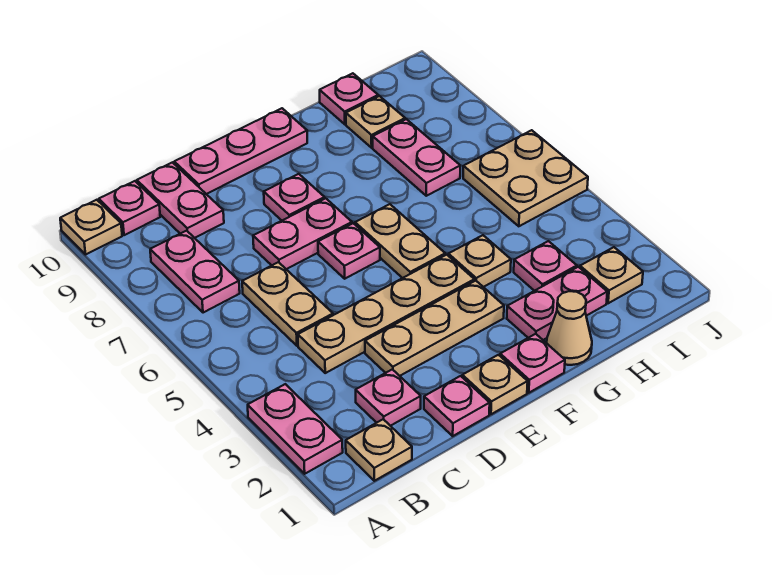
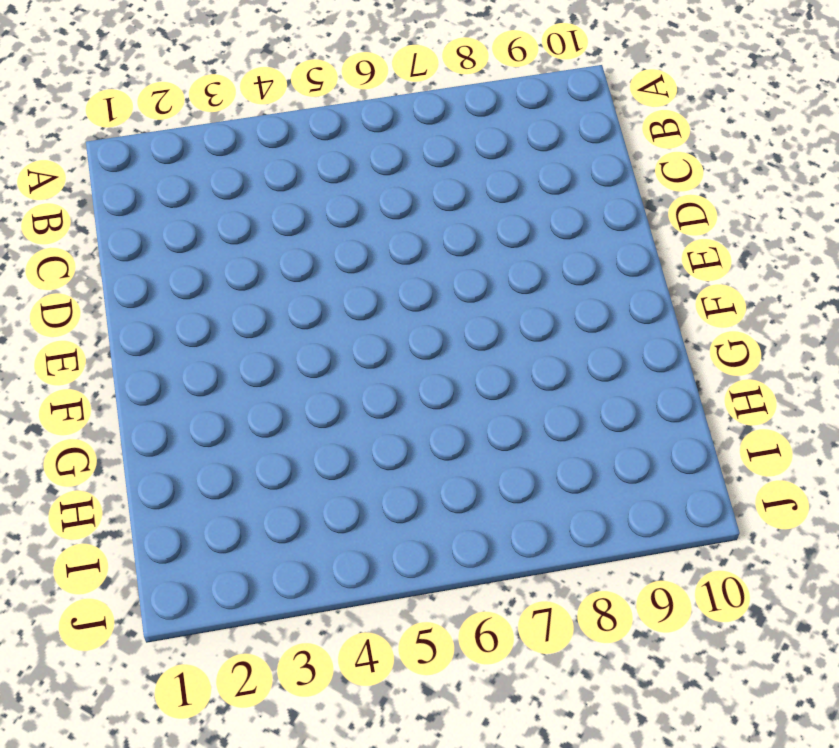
none -> pink plate A2:A3 level 1
none -> tan plate A10 level 1
none -> tan plate B1 level 1

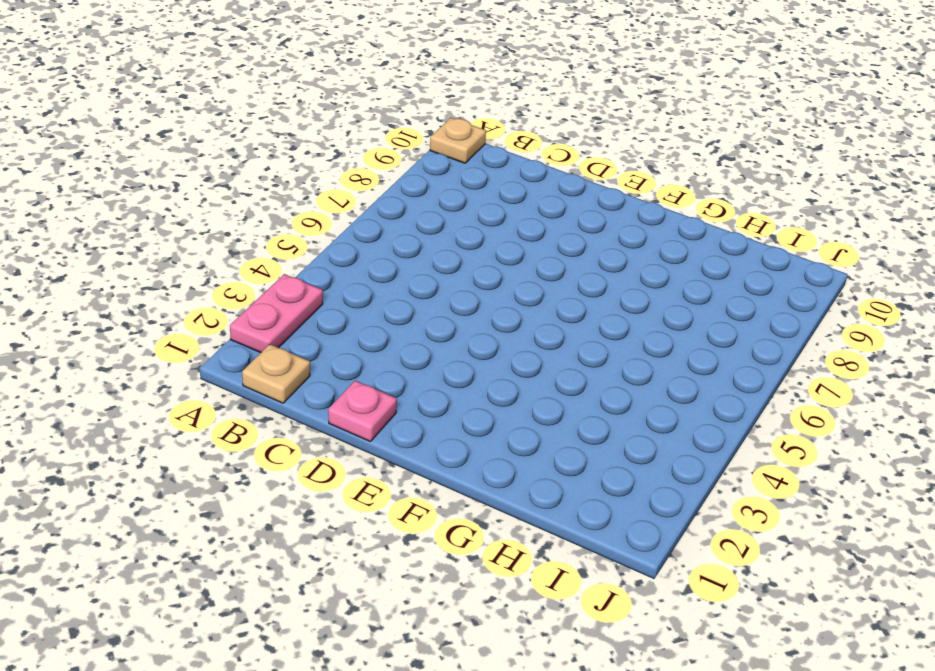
none -> pink plate B7:B8 level 1
none -> pink plate B10 level 1
none -> pink plate C2 level 1

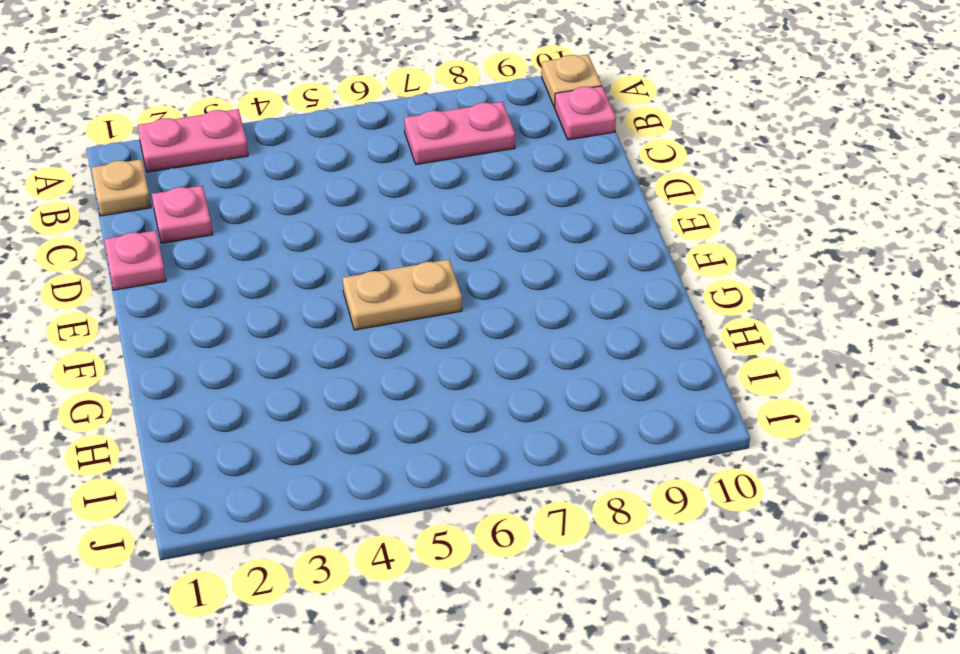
none -> tan plate C4:F4 level 1
none -> tan plate C5:C6 level 1
none -> pink plate C9:C10 level 1

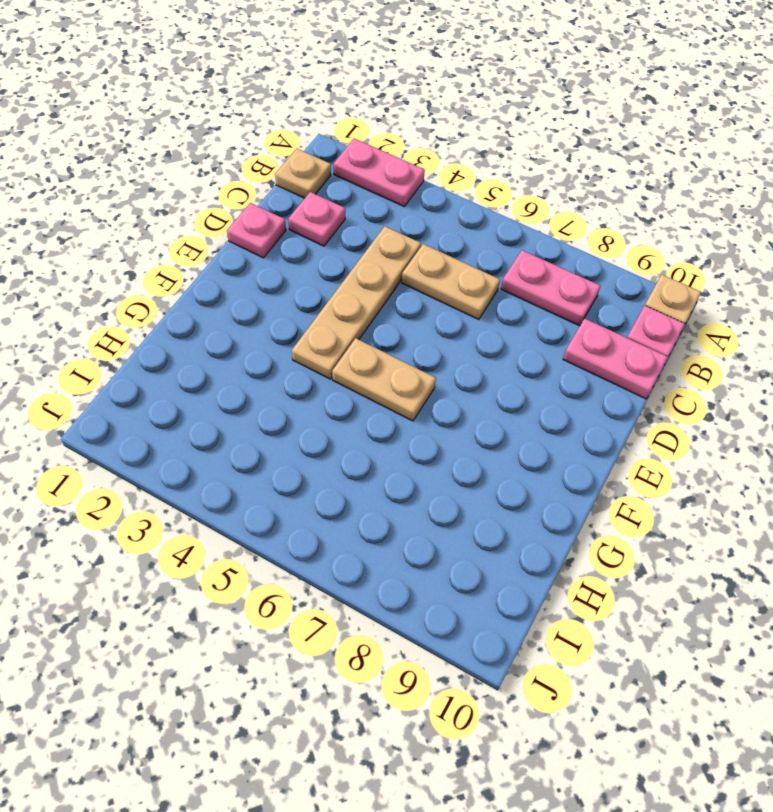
none -> tan plate D3:F3 level 1
none -> pink plate D7:E7 level 1
none -> pink plate D10:F10 level 1

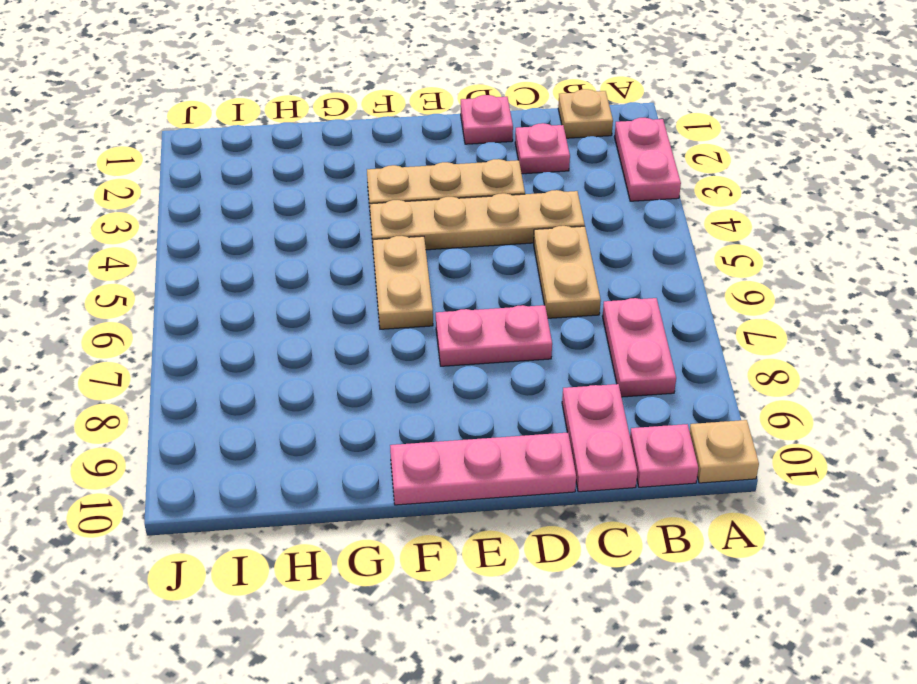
none -> tan plate E1 level 1
none -> pink plate E6 level 1
none -> pink plate E8 level 1

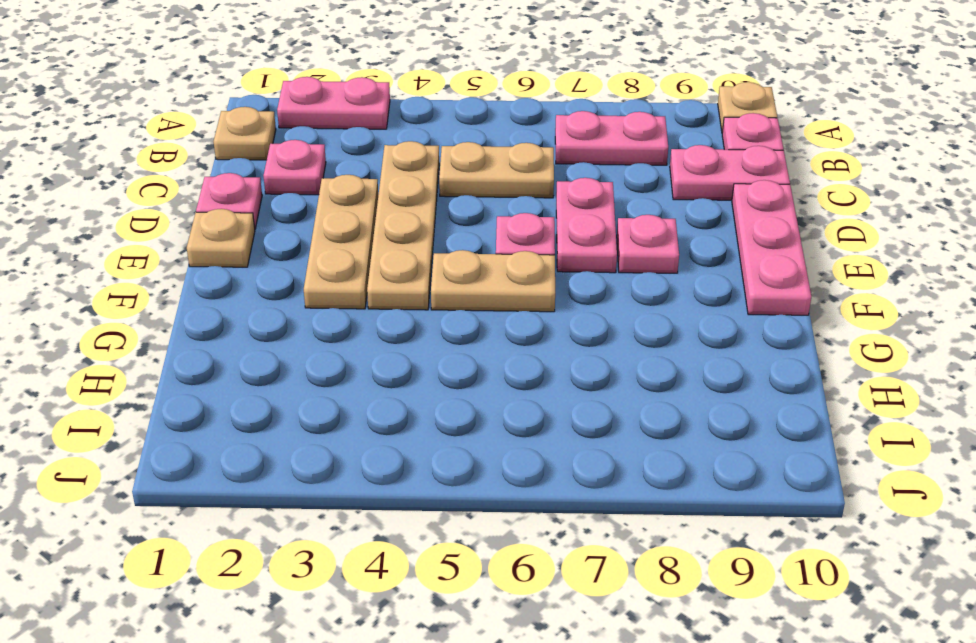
none -> pink plate F1 level 1
none -> tan cone G1 level 1
none -> pink plate G2:H2 level 1

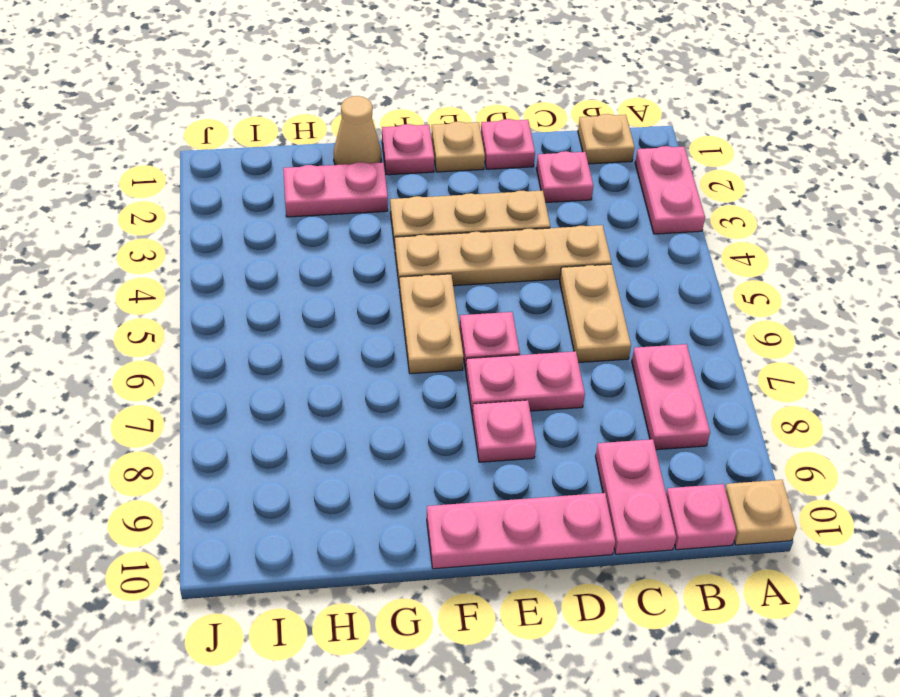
none -> tan plate G4 level 1
none -> pink plate H3 level 1
none -> pink plate H7:H8 level 1

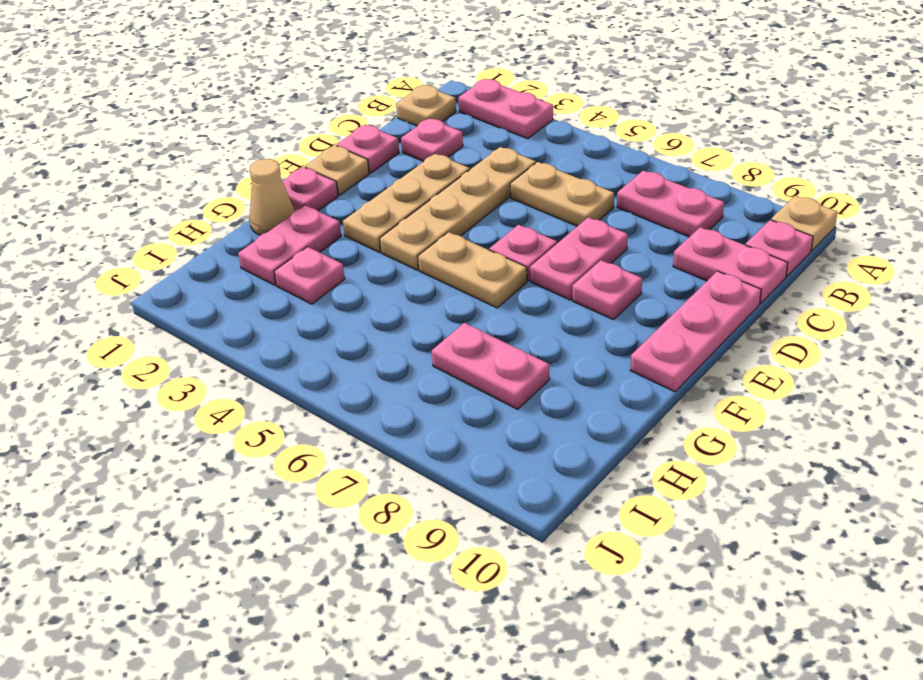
none -> tan plate G4 level 1
none -> tan plate H9 level 1
none -> pink plate H10 level 1

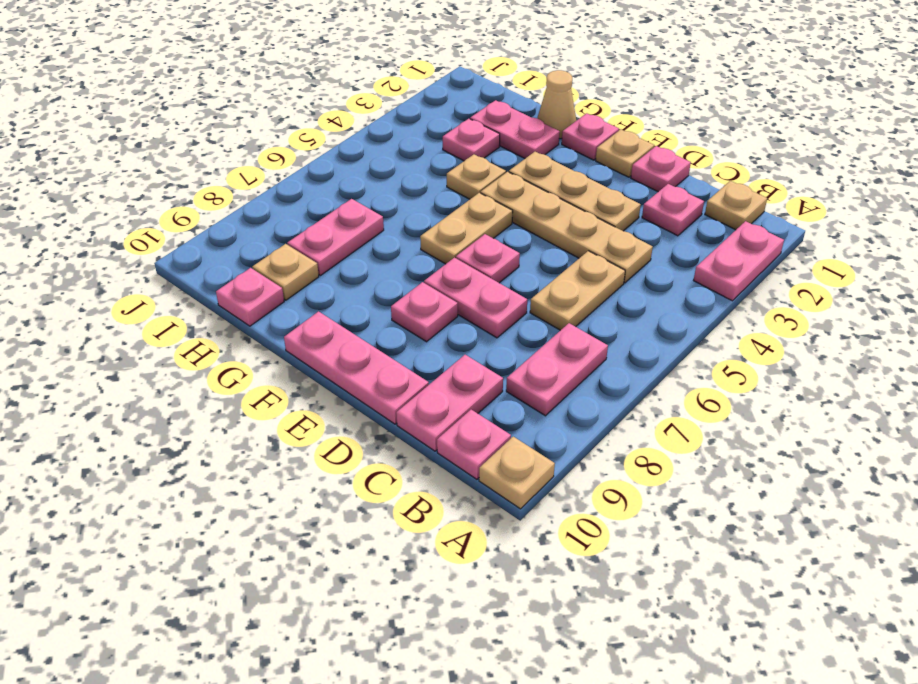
none -> tan plate I2 level 1
none -> tan plate I5:J6 level 1

